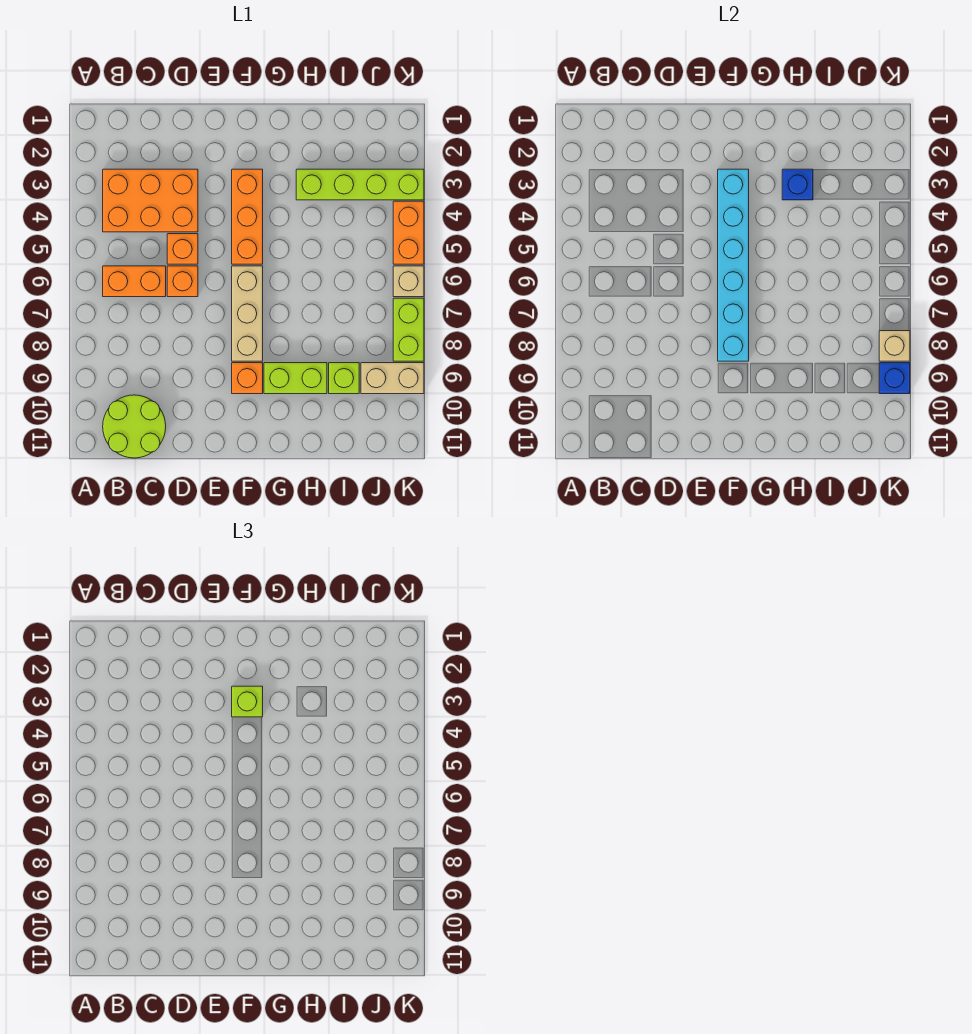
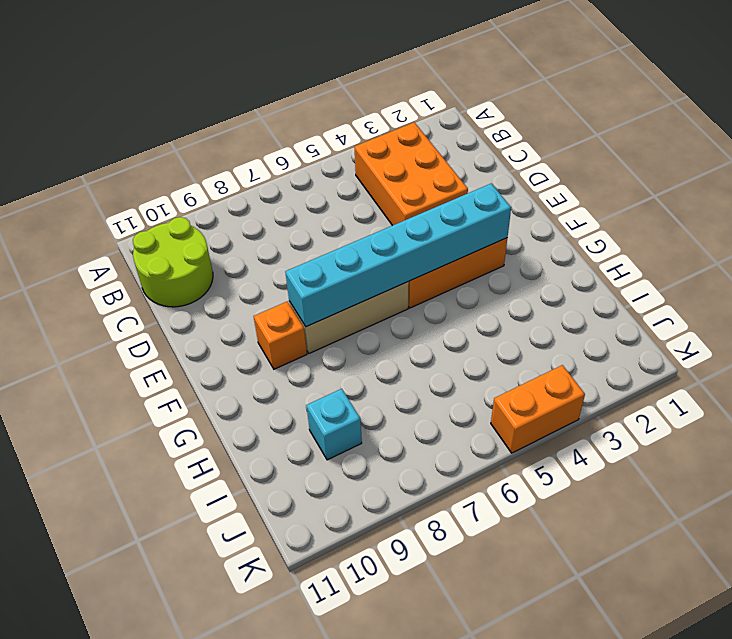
cyan brick I9 level 1 -> lime brick I9 level 1
none -> orange brick B6:C6 level 1
none -> orange brick D5 level 1
none -> orange brick D6 level 1

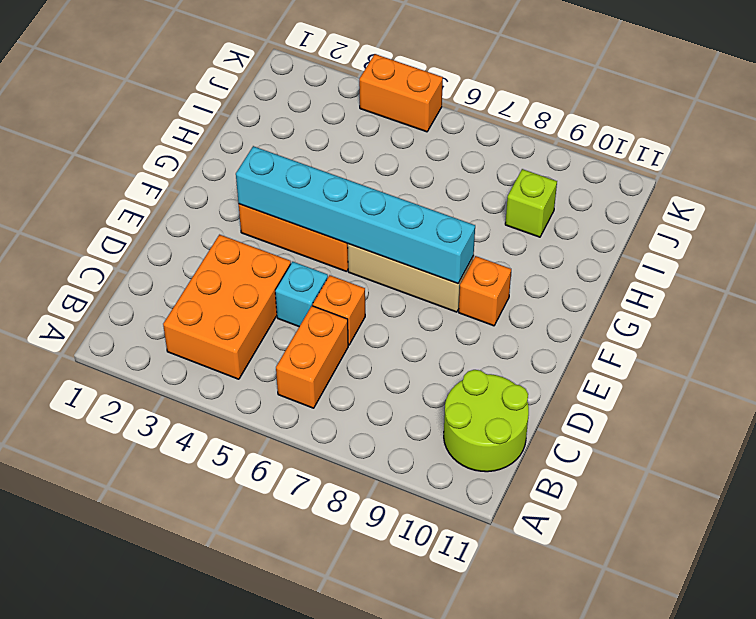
cyan brick D5 level 1 -> orange brick D5 level 1
none -> lime brick G9:H9 level 1
none -> lime brick H3:K3 level 1
none -> tan brick J9:K9 level 1

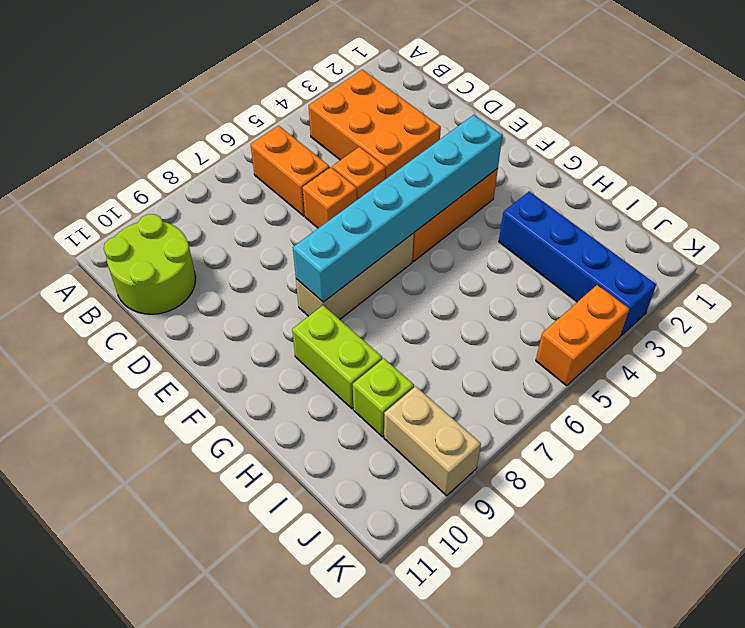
blue brick H3:K3 level 1 -> lime brick H3:K3 level 1
none -> orange brick F9 level 1
none -> tan brick K6 level 1
none -> lime brick K7:K8 level 1

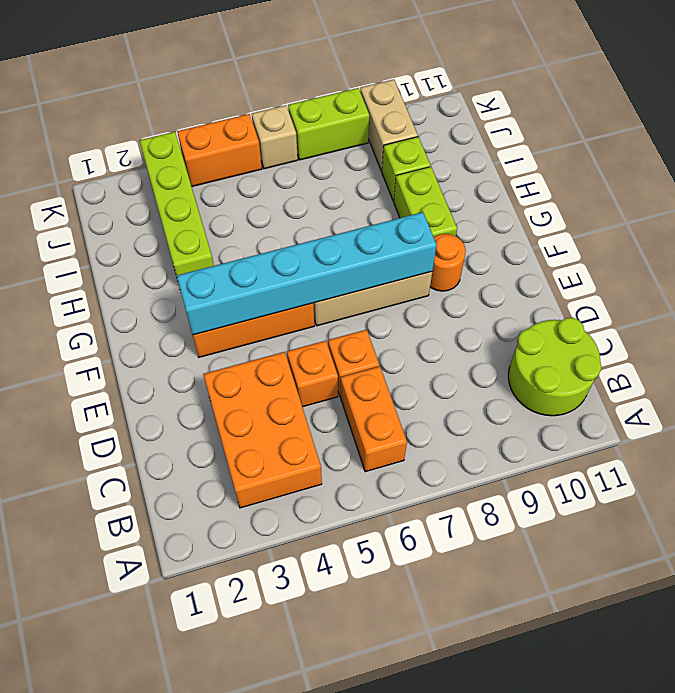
orange round brick F9 level 1 -> orange brick F9 level 1
none -> blue brick H3 level 2
none -> tan brick K8 level 2
none -> blue brick K9 level 2

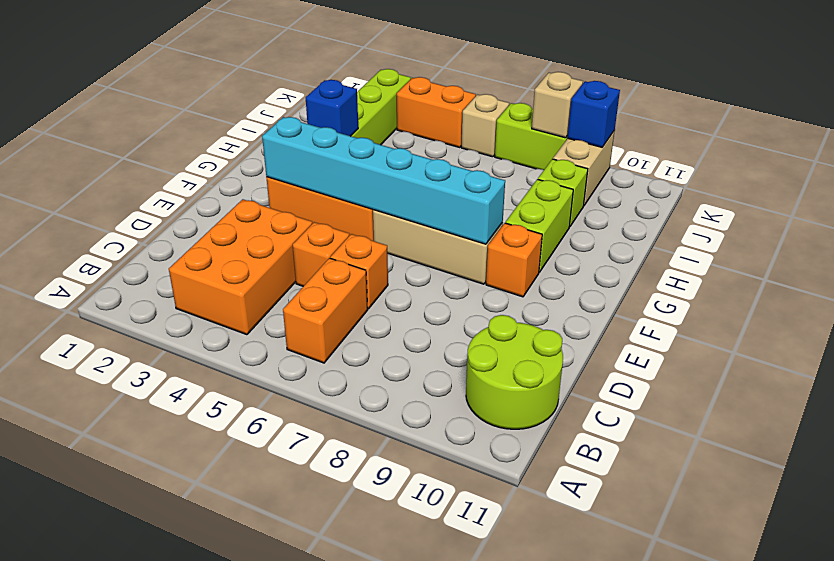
none -> lime brick F3 level 3

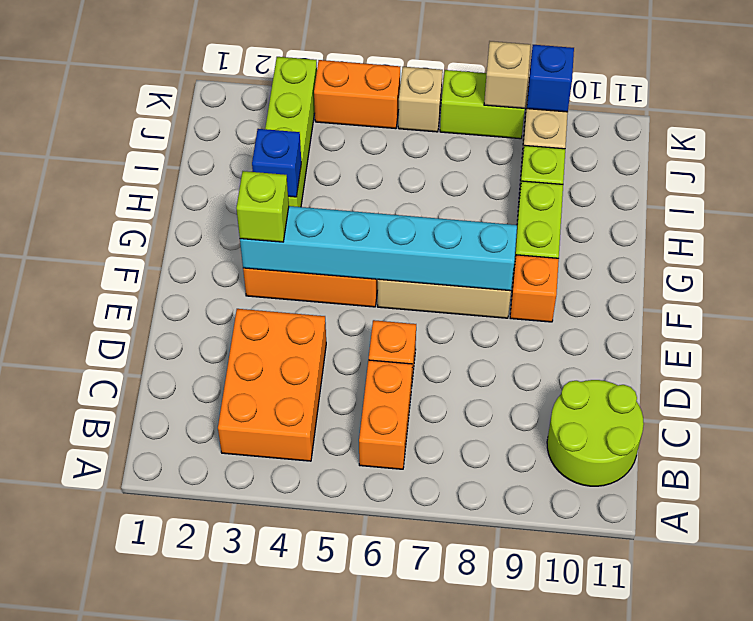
none -> orange brick D5 level 1

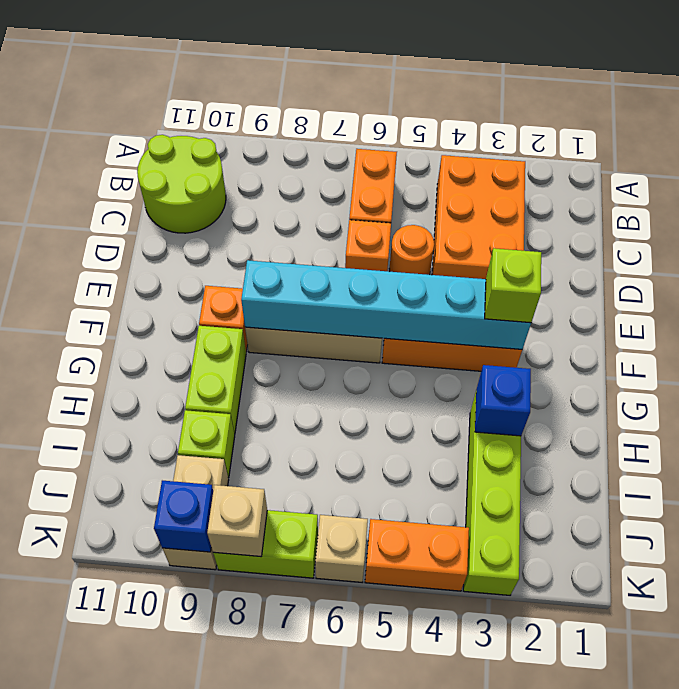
orange round brick D5 level 1 -> orange brick D5 level 1

